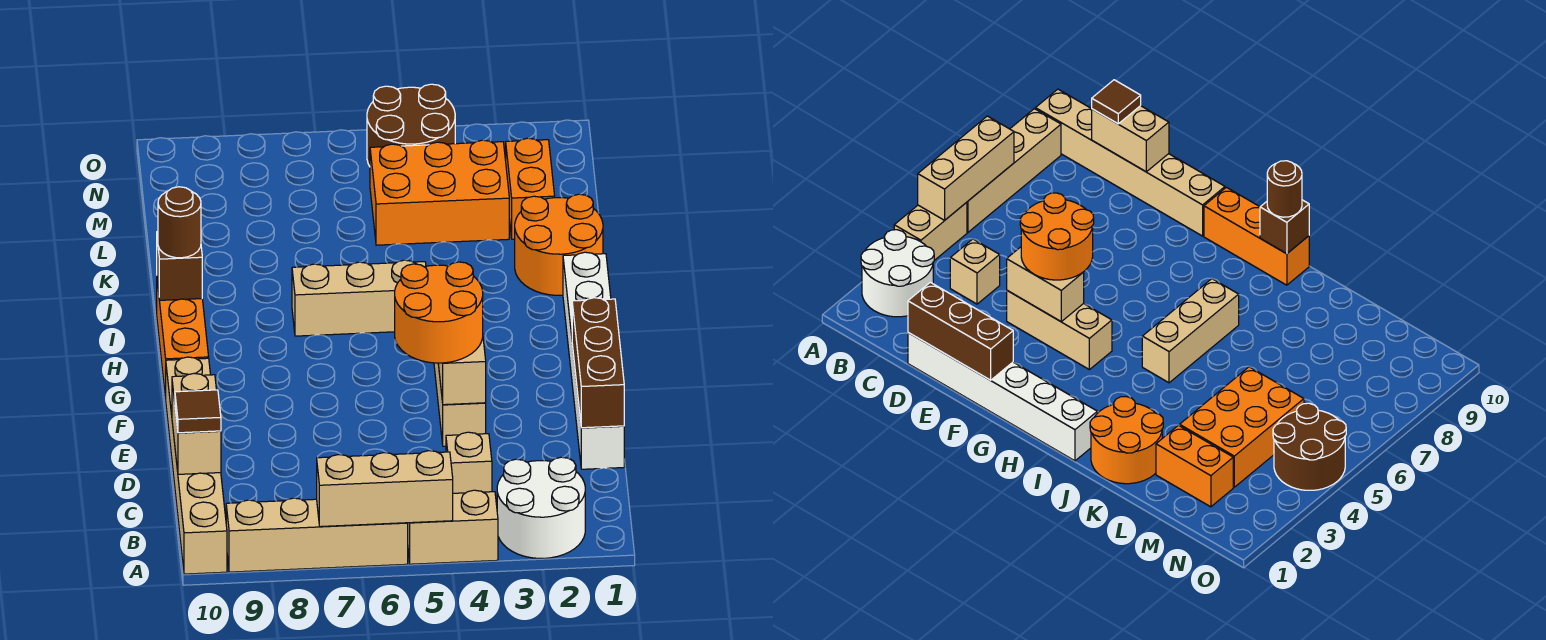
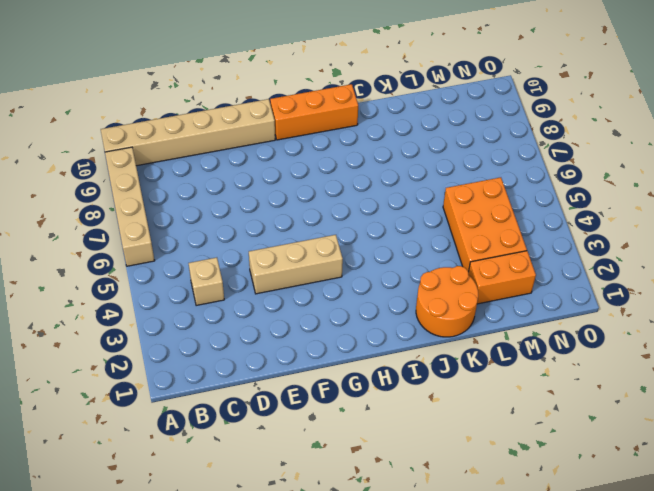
none -> white round brick A2:B3 level 1
none -> tan brick A4:A5 level 1
none -> white brick D1:I1 level 1

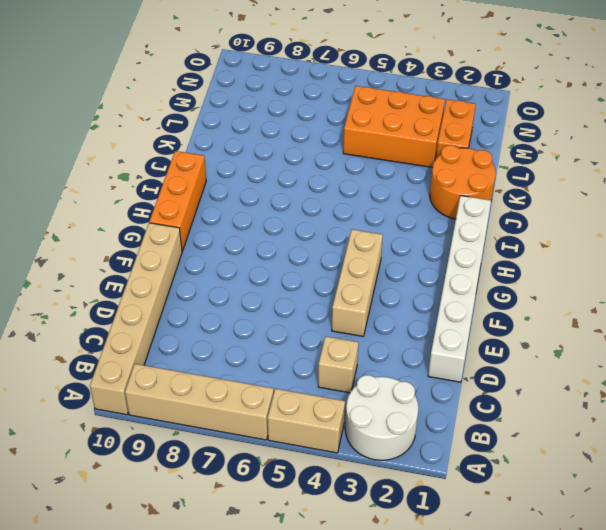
none -> tan brick I5:I7 level 1
none -> brown round brick N4:O5 level 1
none -> tan brick A5:A7 level 2

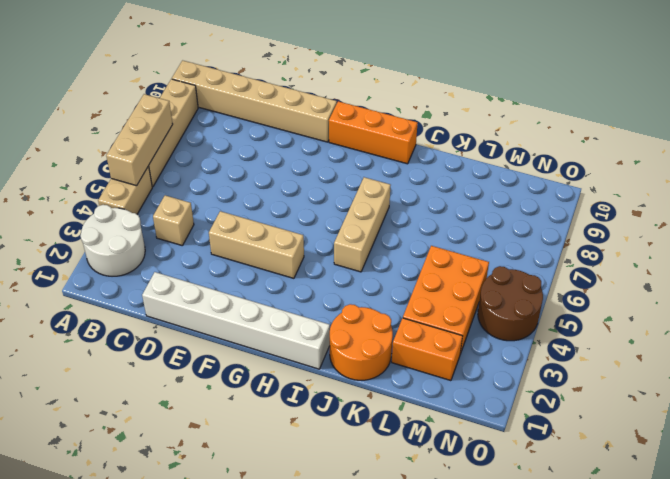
none -> tan brick C10:D10 level 2
none -> brown brick D1:F1 level 2
none -> tan brick E4:F4 level 2

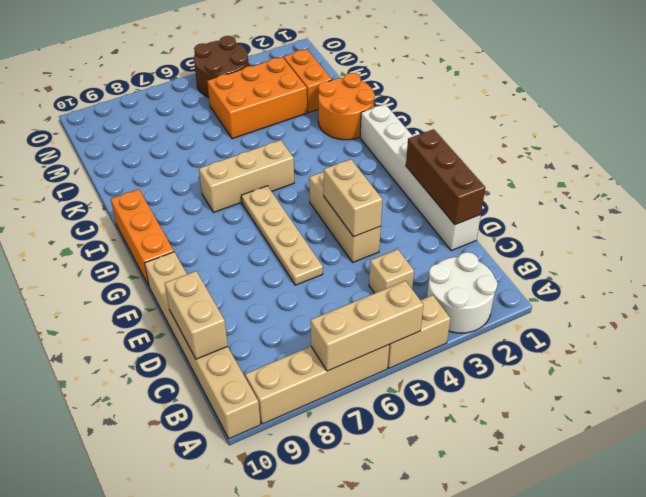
tan plate E6:H6 level 1 -> none
none -> brown brick I10 level 2
none -> brown tile C10 level 3
none -> orange round brick E4:F5 level 3

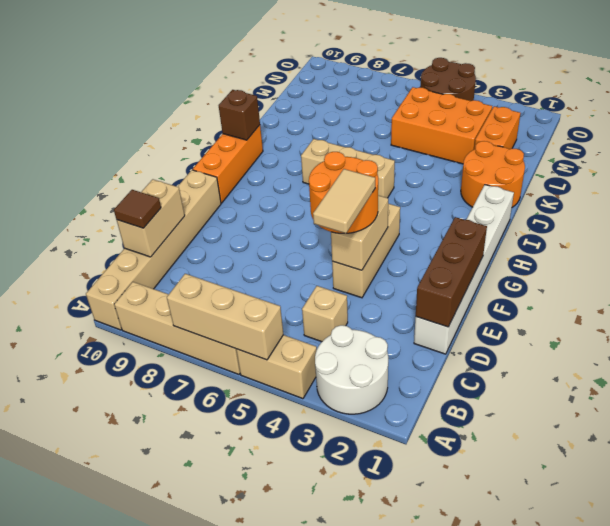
tan tile D4:E4 level 4 -> none
none -> brown round brick I10 level 3

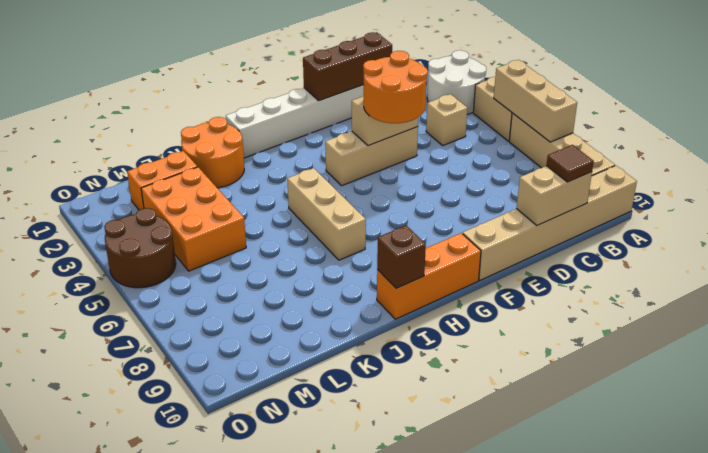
none -> brown round brick I10 level 3

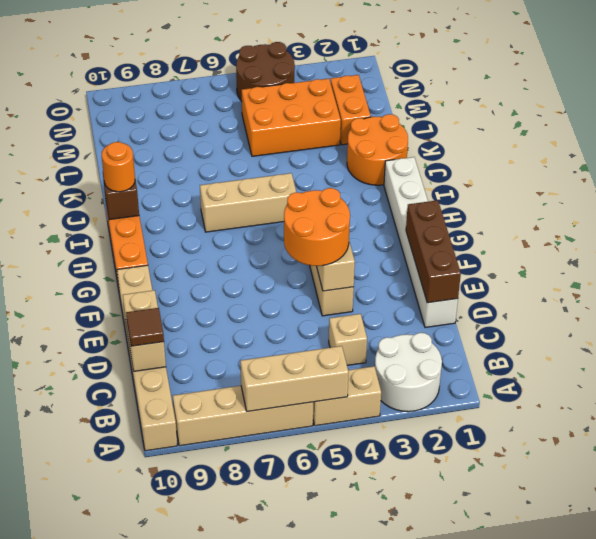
orange round brick I10 level 3 -> brown round brick I10 level 3

